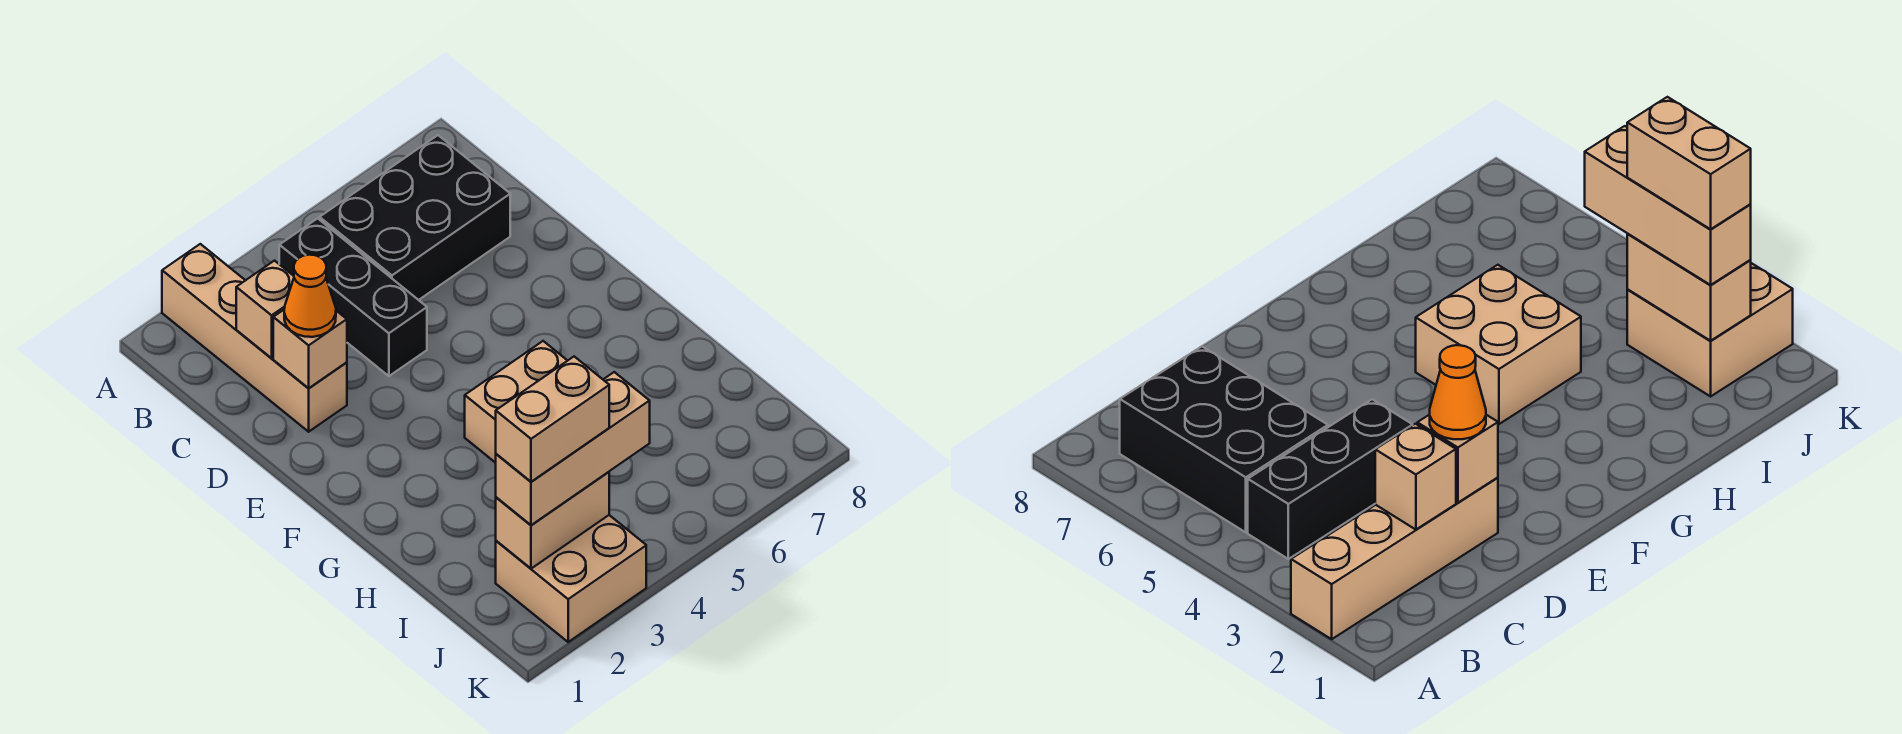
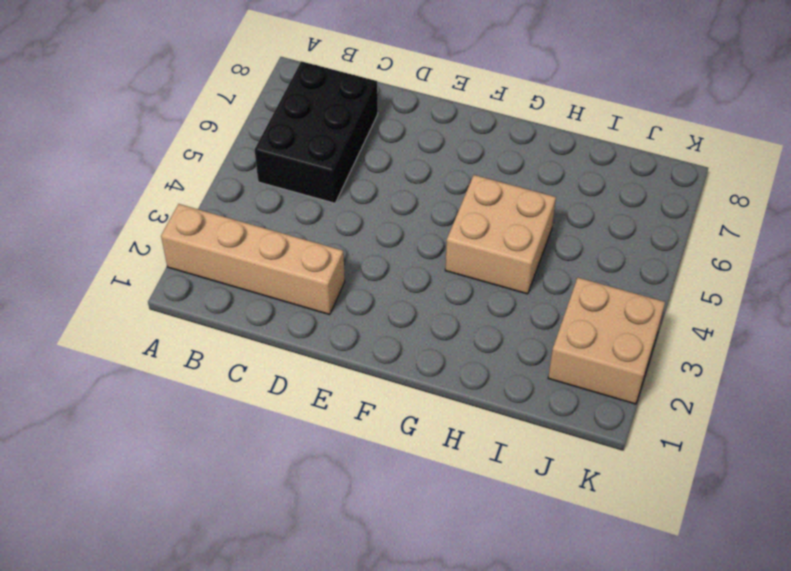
none -> black brick B4:D4 level 1
none -> tan brick C2 level 2

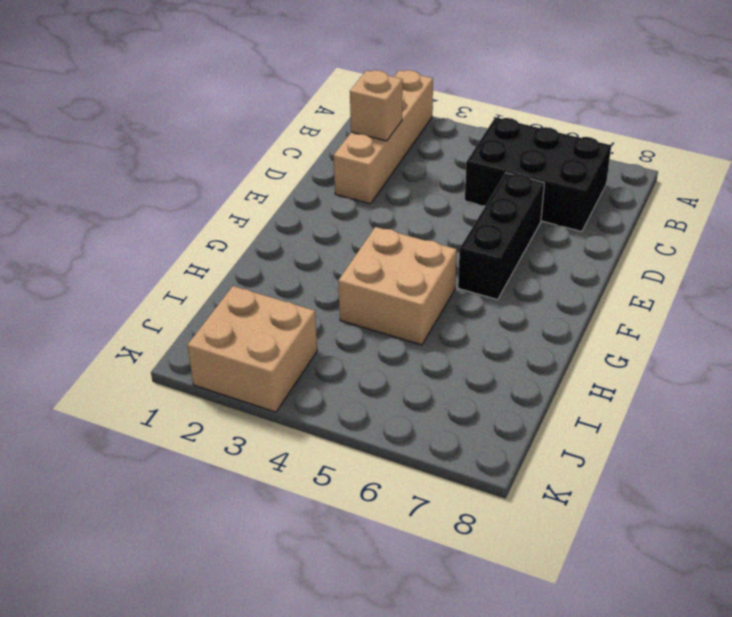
black brick D6:F6 level 1 -> black brick B4:D4 level 1
none -> tan brick D2 level 2
none -> tan brick J2:J3 level 2

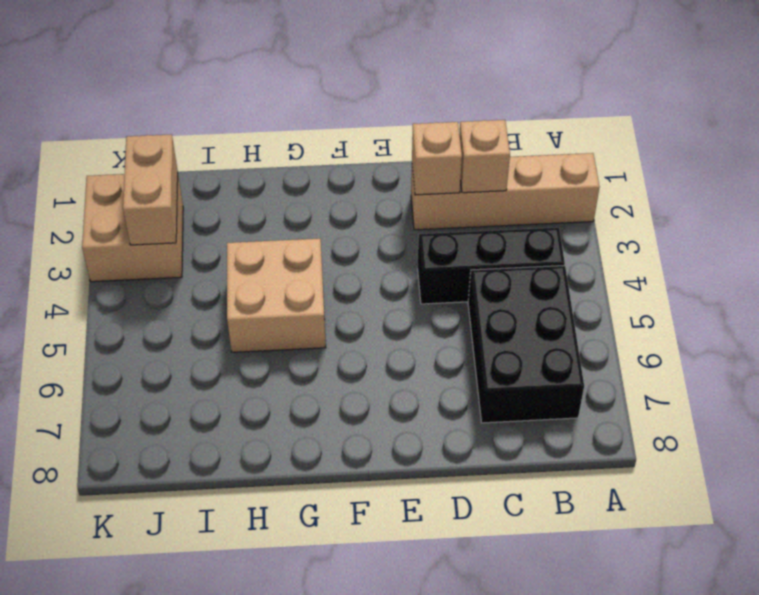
none -> orange cone D2 level 3
none -> tan brick J2:J4 level 3

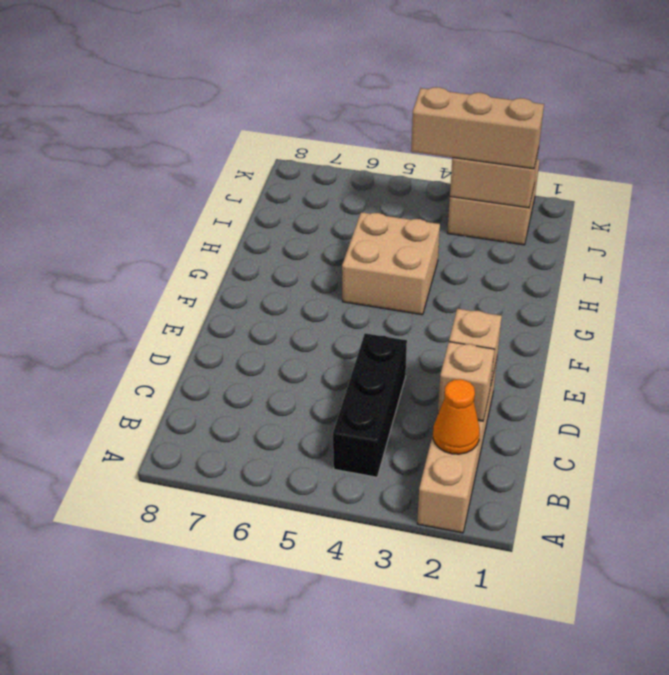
orange cone B2 level 2 -> orange cone D2 level 3
none -> black brick B5:C7 level 1
none -> tan brick J2:J3 level 4

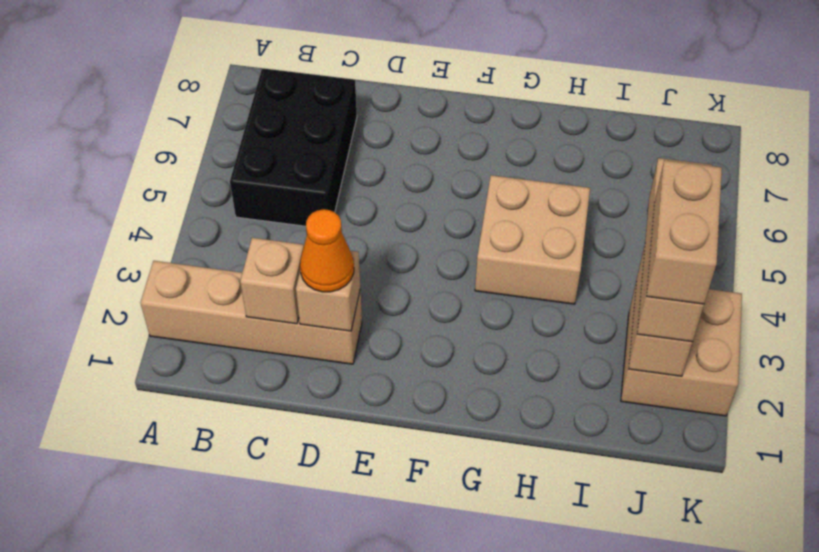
none -> black brick B4:D4 level 1

